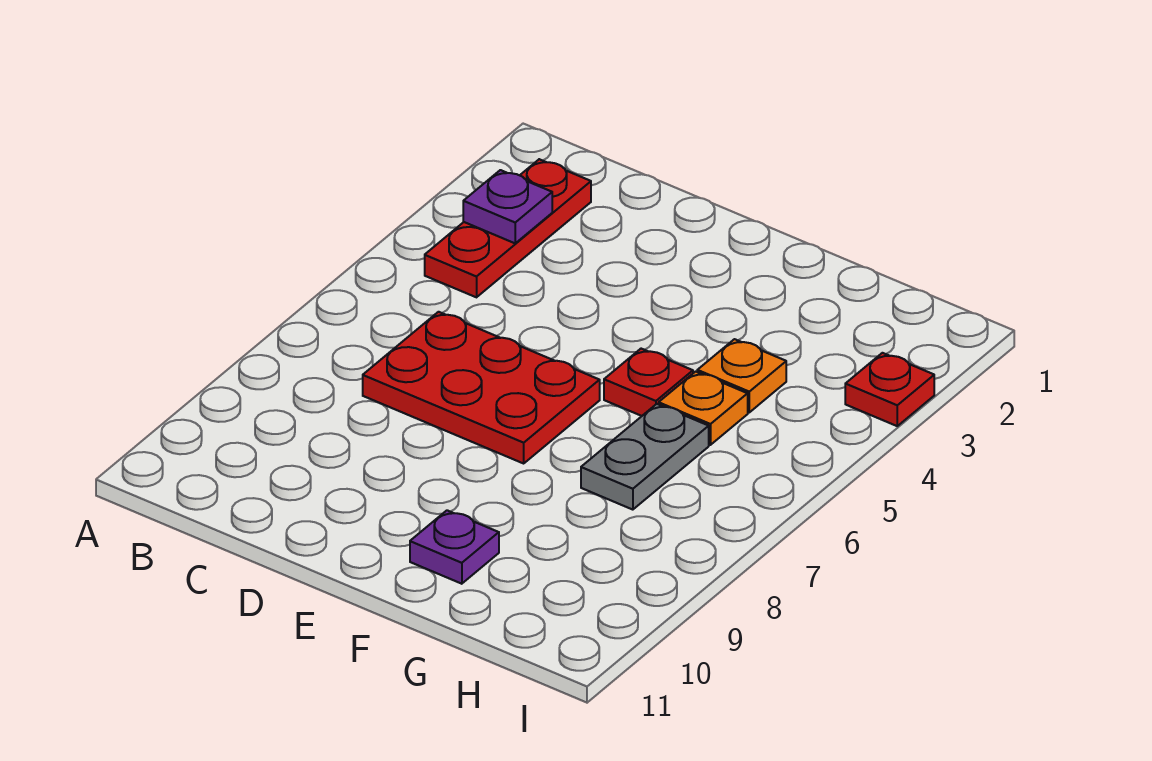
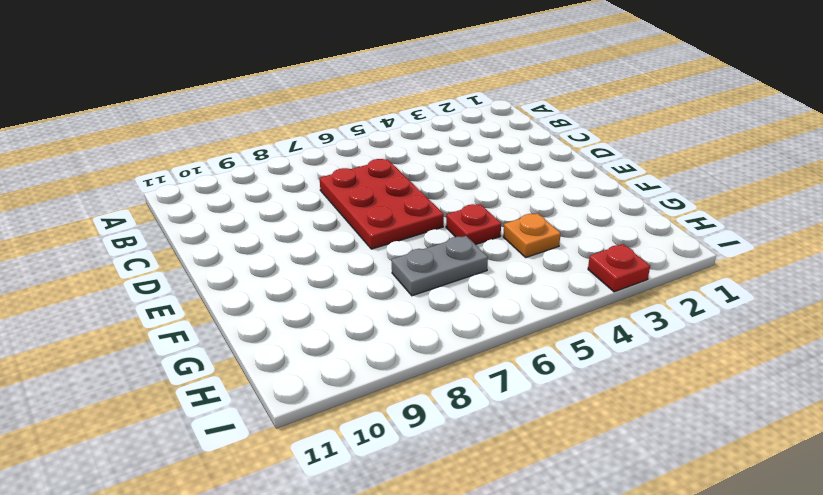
none -> red plate B2:B4 level 1
none -> purple plate F10 level 1

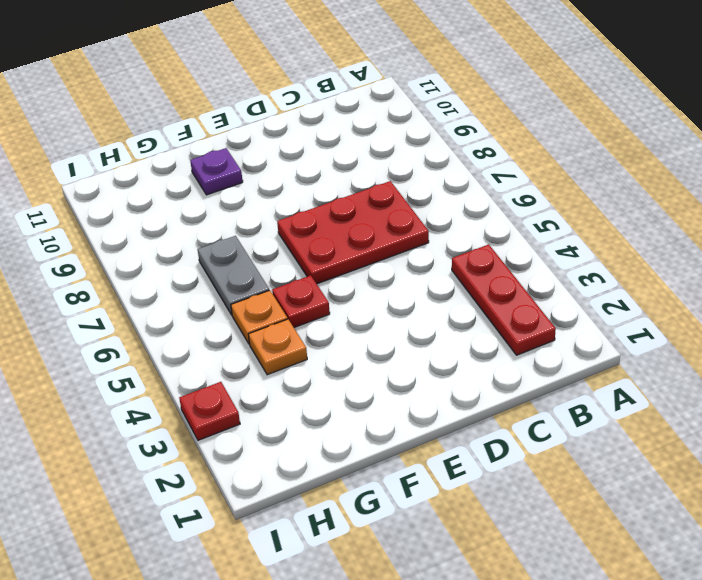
none -> purple plate B3 level 2

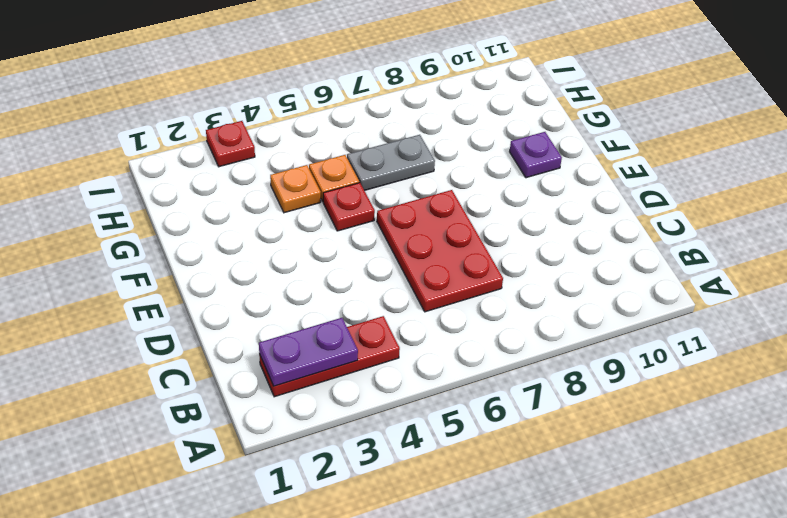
purple plate B2:B3 level 2 -> purple plate B3 level 2

